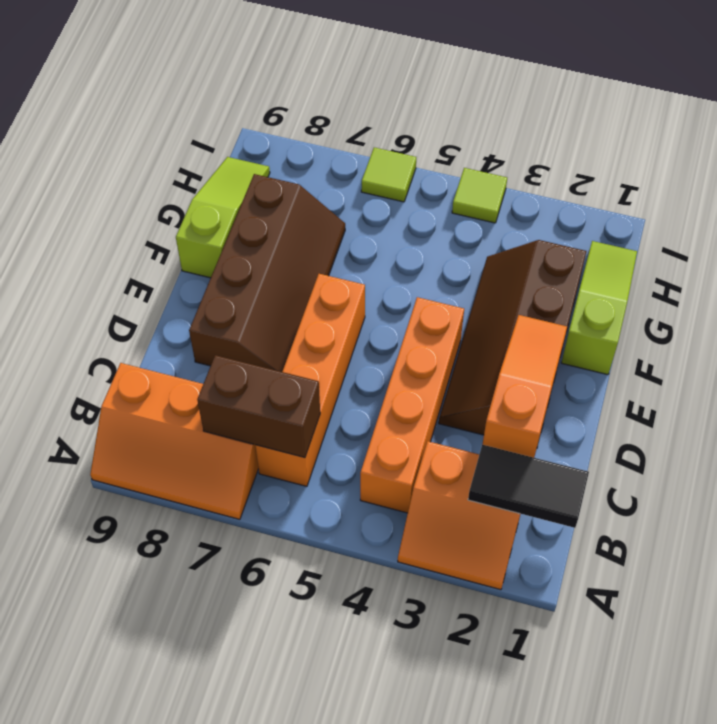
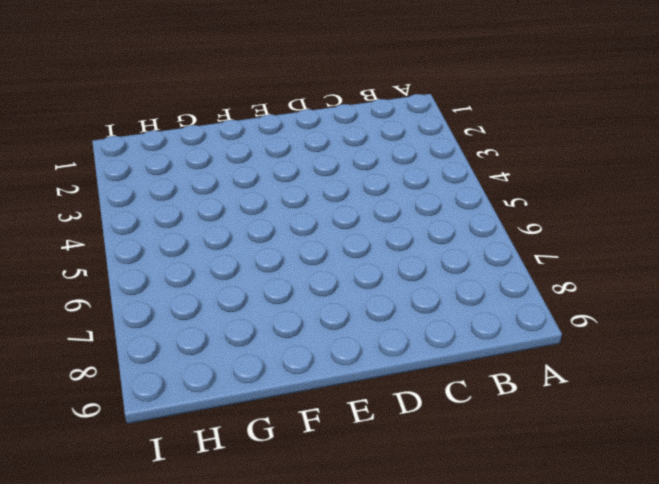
none -> orange slope A2:B3 level 1 top B
none -> orange slope A7:B9 level 1 top B
none -> orange brick B4:E4 level 1

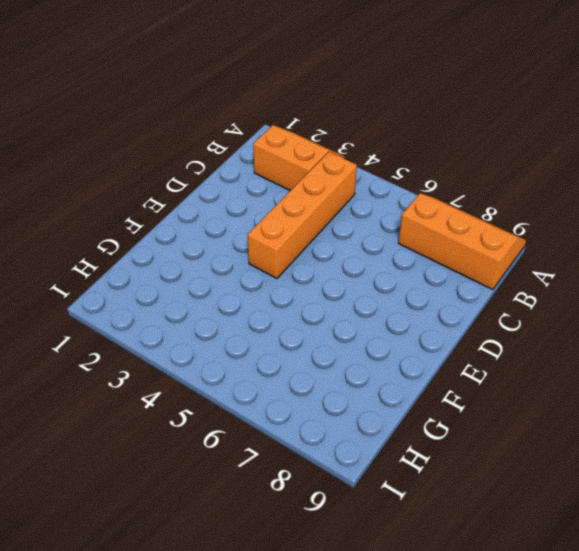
none -> orange brick B6:E6 level 1
none -> brown slope D2:G3 level 1 top 2
none -> brown slope D7:G8 level 1 top 8

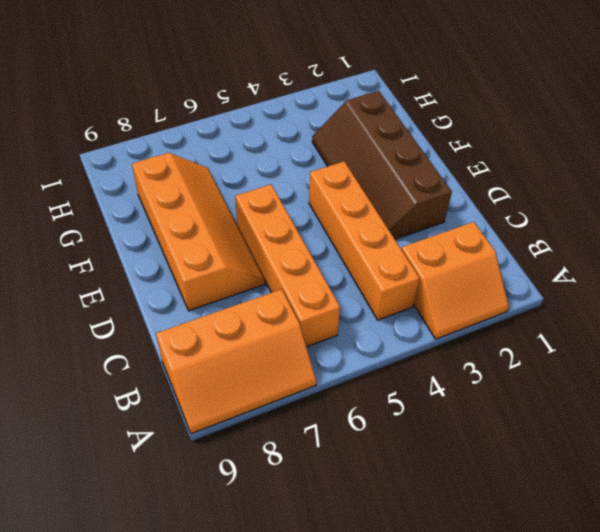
orange slope D7:G8 level 1 top 8 -> brown slope D7:G8 level 1 top 8
none -> lime slope F1:H1 level 1 top F
none -> lime slope F9:H9 level 1 top F
none -> lime tile I4 level 1

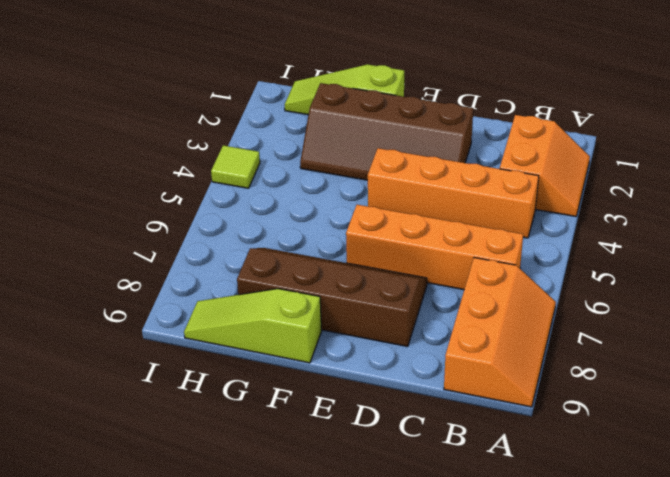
none -> lime tile I6 level 1
none -> black tile B1:B2 level 2
none -> brown brick B6:B7 level 2

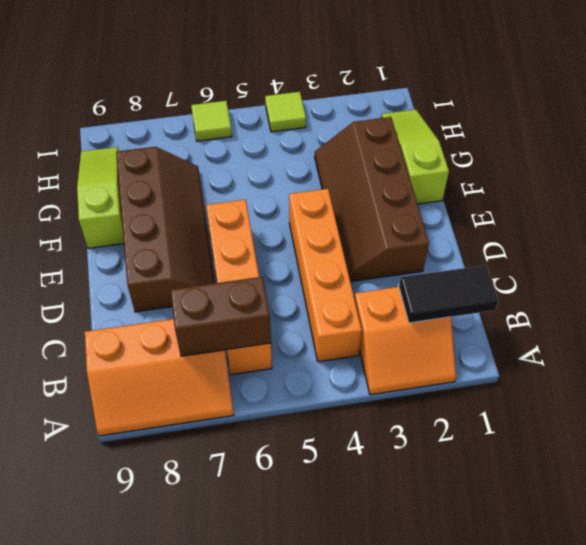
none -> orange slope C2:E2 level 2 top C

